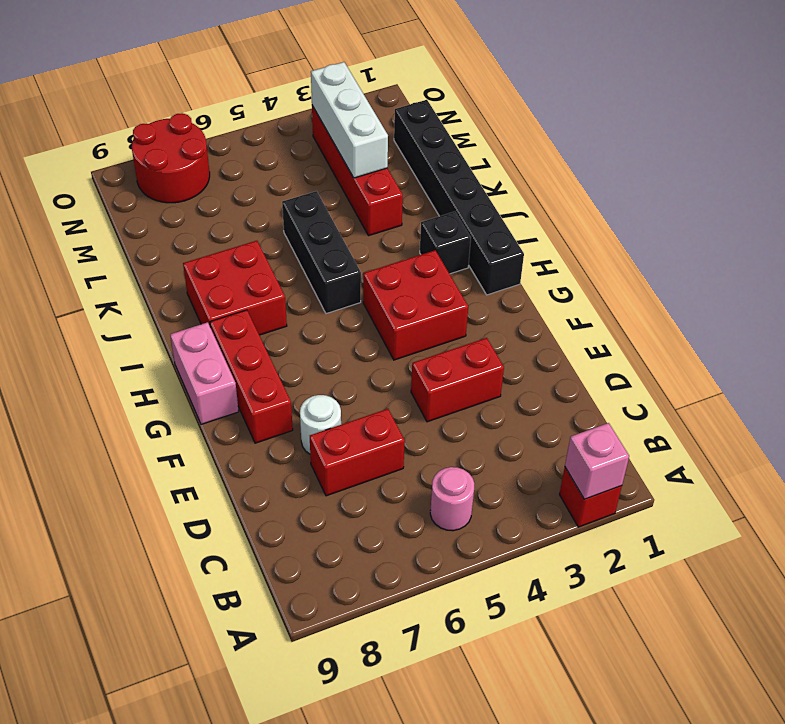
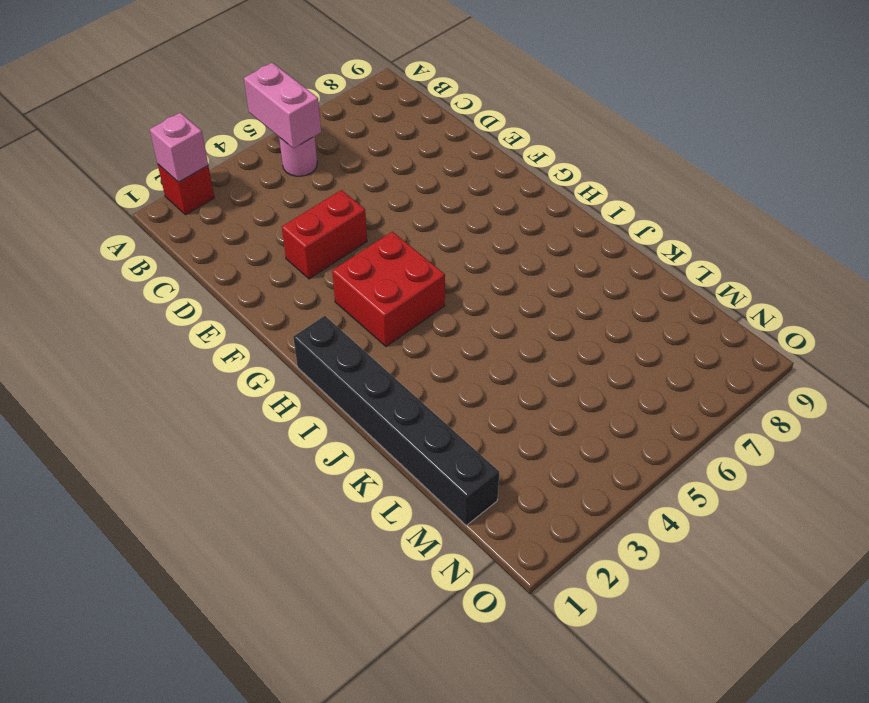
pink brick A5:B5 level 2 -> pink brick G9:H9 level 1
none -> red brick D6:D7 level 1
none -> white round brick E7 level 1
none -> red brick F8:H8 level 1

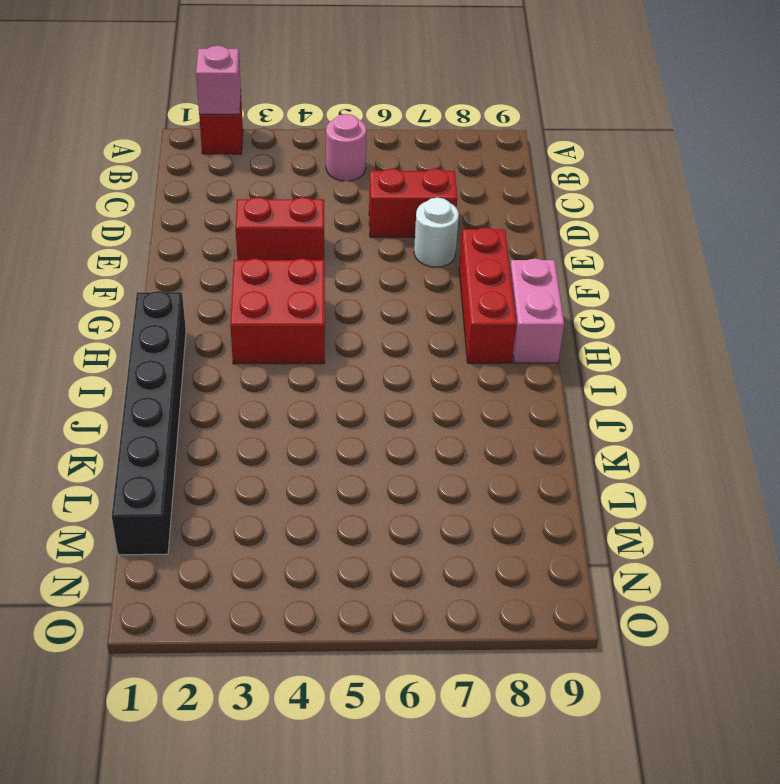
none -> black brick I2 level 1
none -> black brick I5:K5 level 1
none -> red brick I7:J8 level 1

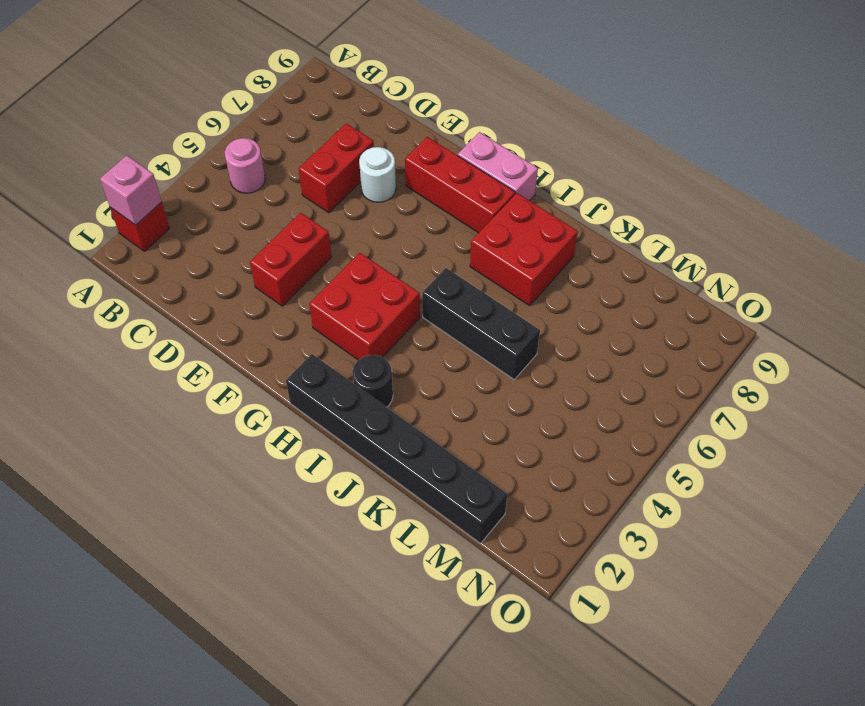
black round brick I2 level 1 -> black brick I2 level 1
none -> red brick K3:N3 level 1
none -> red round brick N7:O8 level 1
none -> white brick L3:N3 level 2

